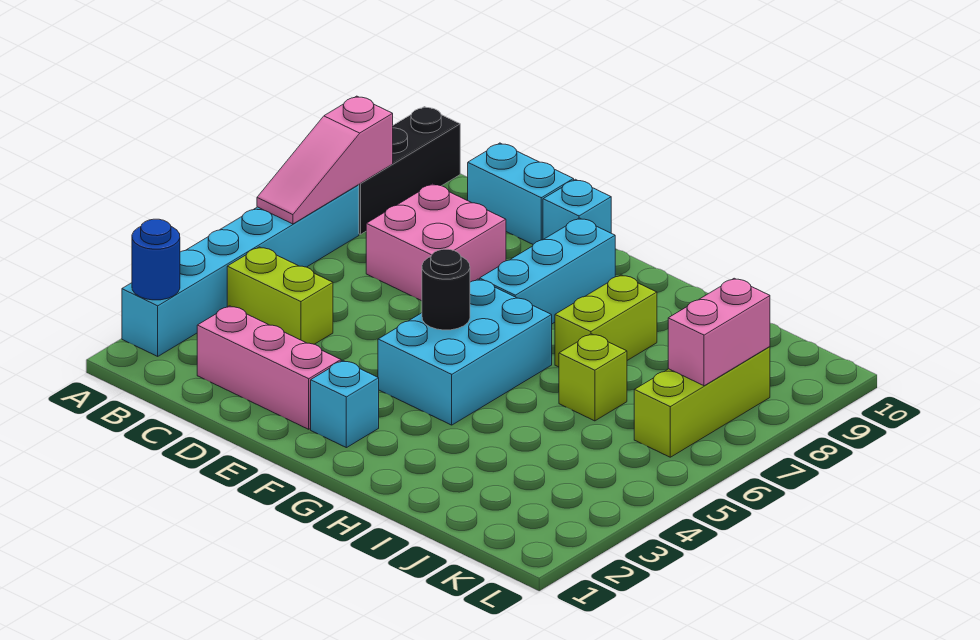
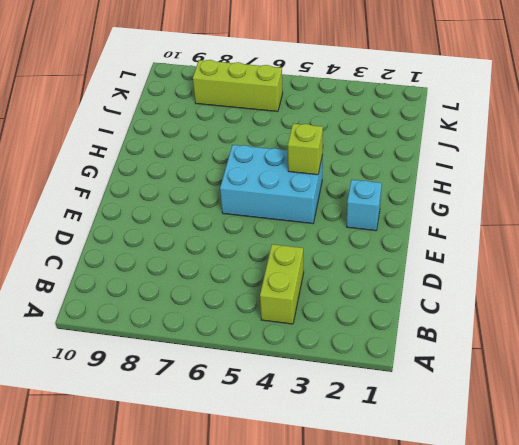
lime brick G4 level 2 -> lime brick I6 level 1
none -> cyan brick A2:A7 level 1
none -> black brick A8:A10 level 1
none -> pink brick C2:E2 level 1

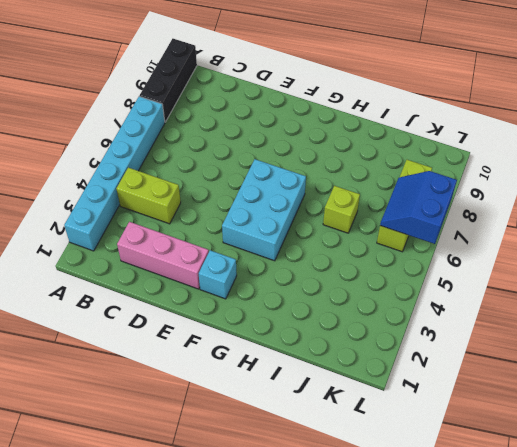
blue slope K6:L7 level 2 top L -> pink brick K7:K8 level 2
none -> pink brick C7:D8 level 1
none -> cyan brick C10:D10 level 1
none -> cyan brick E10 level 1

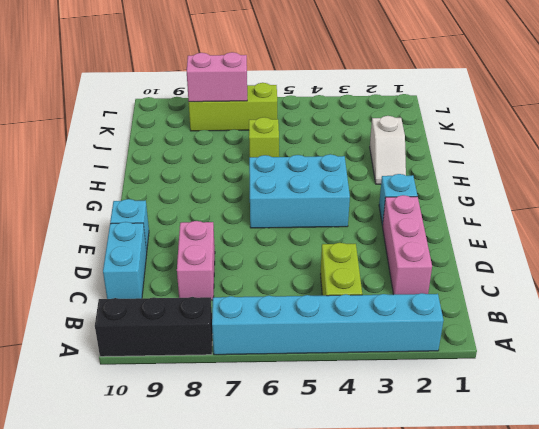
pink brick C8:D8 level 1 -> pink brick C7:D8 level 1
white slope H2:I2 level 1 top I -> none
none -> cyan brick F7:F9 level 1
none -> lime brick H7:H8 level 1
none -> blue round brick A2 level 2

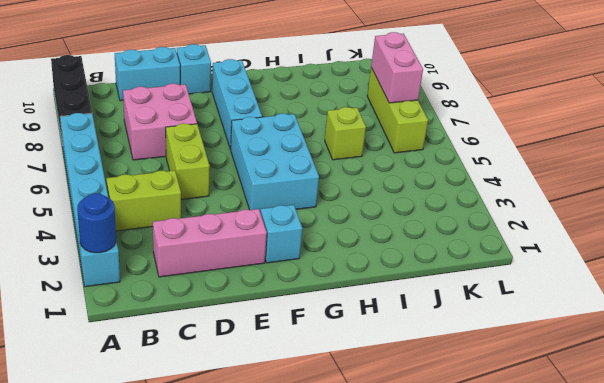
lime brick D5:D6 level 1 -> lime brick H7:H8 level 1
none -> pink slope A6:A8 level 2 top 8
none -> black round brick F5 level 2

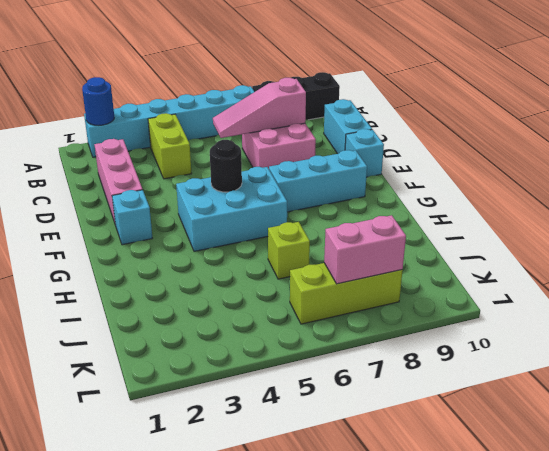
pink slope C6:C8 level 2 top 8 -> pink slope A6:A8 level 2 top 8
none -> lime brick H7:H8 level 1

